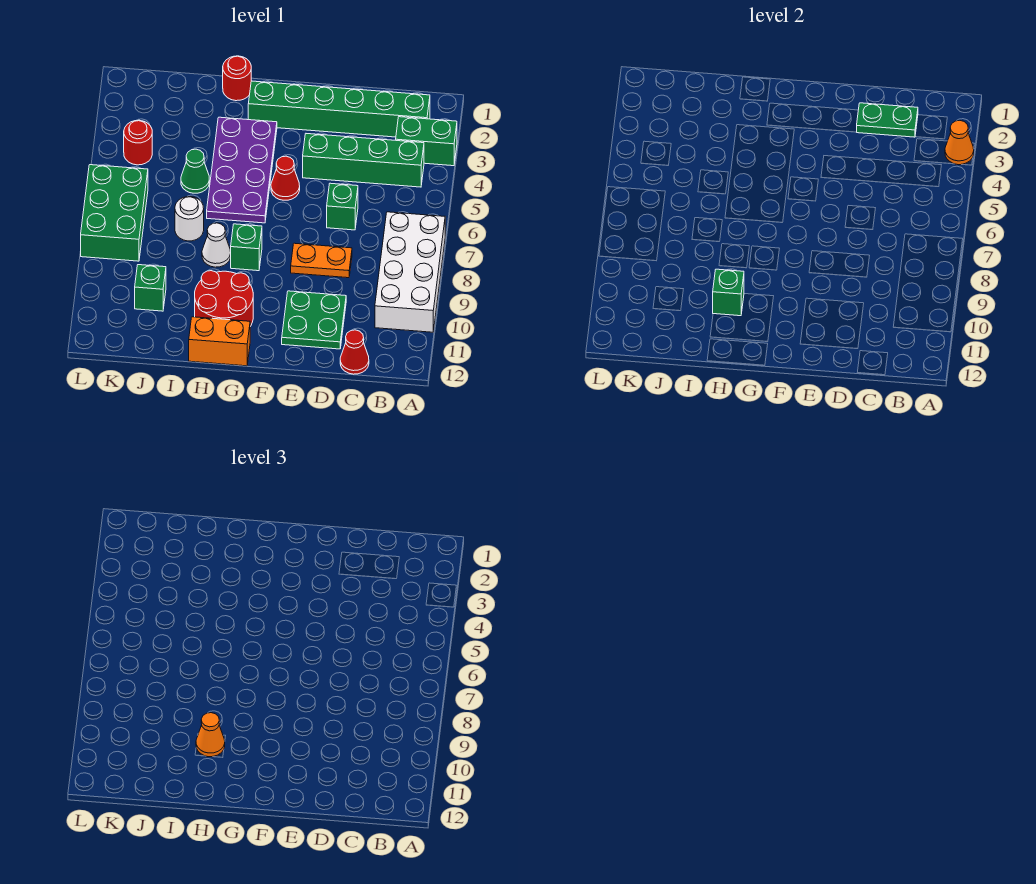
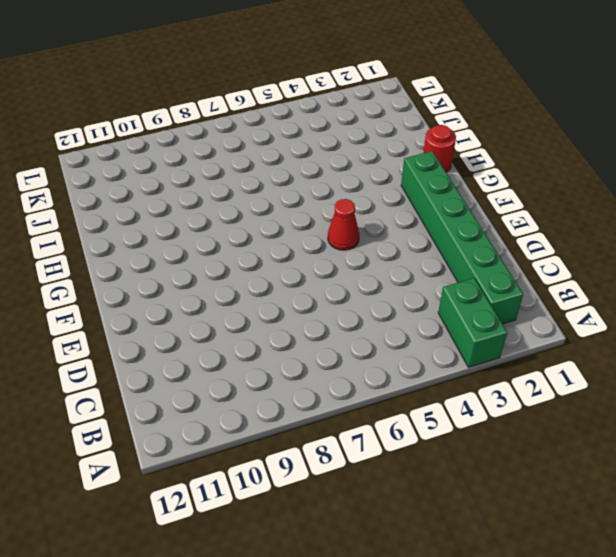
none -> white brick A7:B10 level 1
none -> green brick B4:E4 level 1
none -> red cone C12 level 1

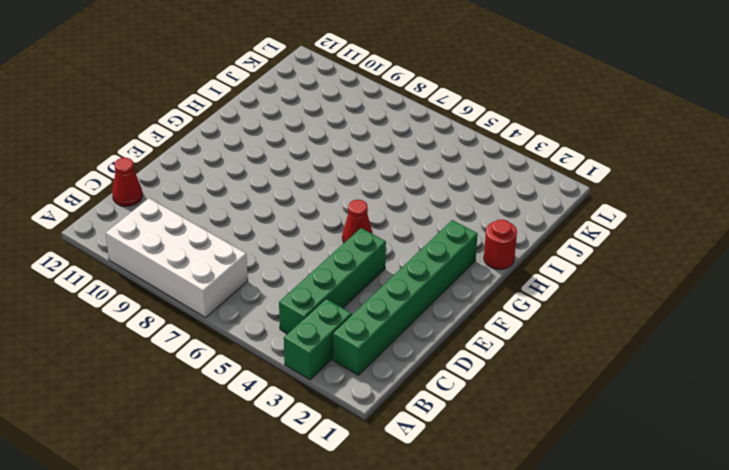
none -> green brick D6 level 1
none -> orange plate D8:E8 level 1
none -> green plate D10:E11 level 1

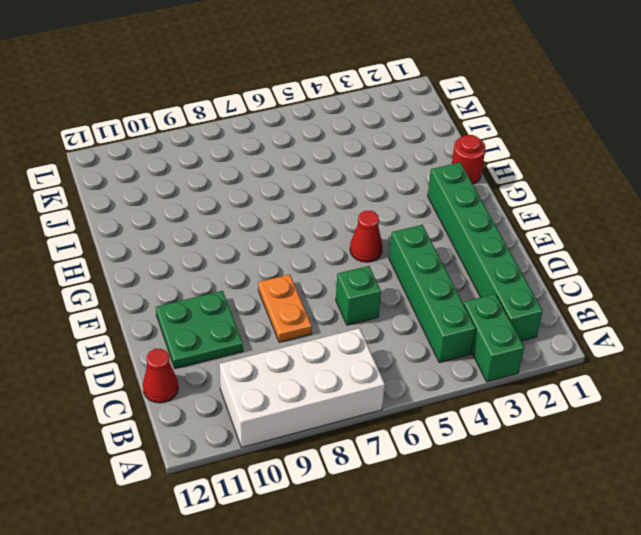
none -> purple plate G3:H6 level 1
none -> green brick G8 level 1
none -> red round brick G10:H11 level 1

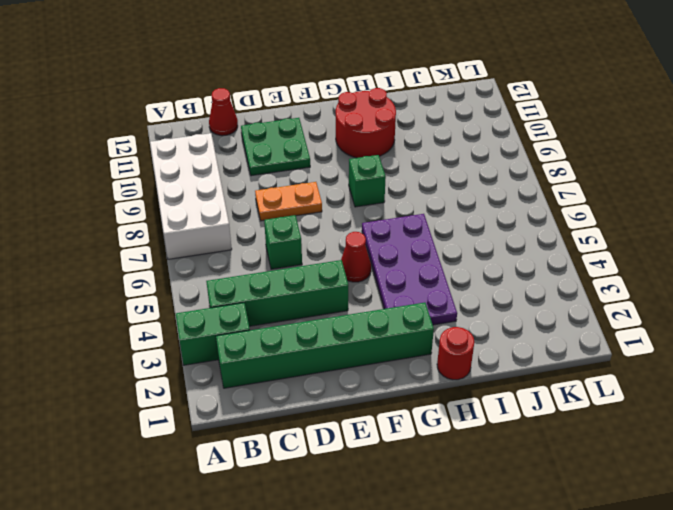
none -> orange brick G12:H12 level 1
none -> white cone H8 level 1
none -> green cone I5 level 1

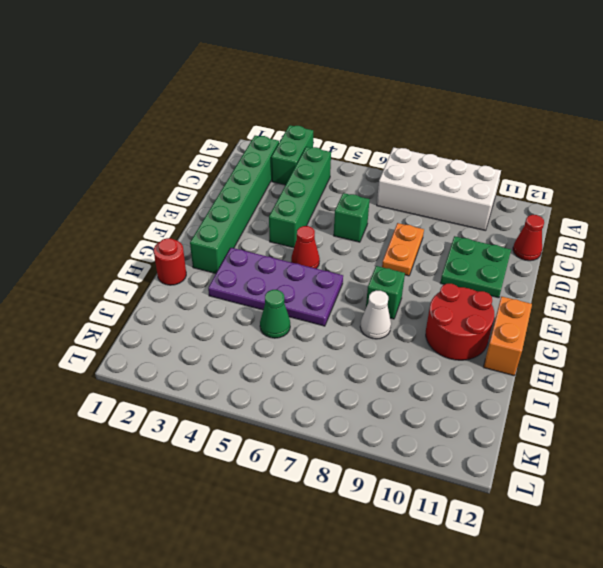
none -> white round brick I7 level 1
none -> green brick J10 level 1
none -> red round brick K4 level 1

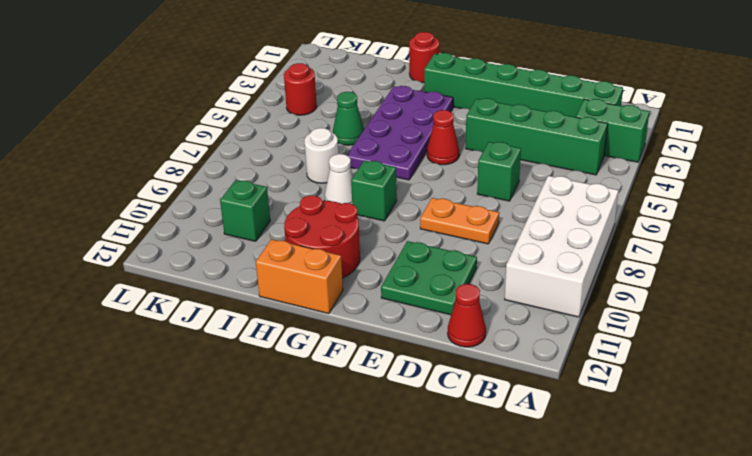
none -> green brick K6:L8 level 1
none -> orange cone A3 level 2
none -> green plate C2:D2 level 2

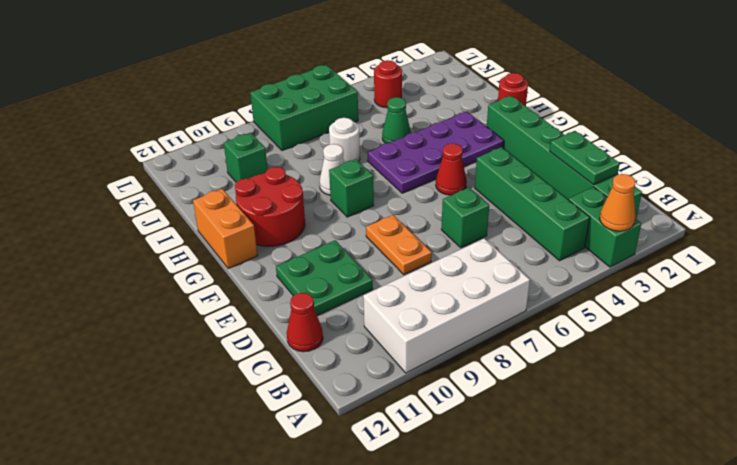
none -> green brick H10 level 2
none -> orange cone H10 level 3

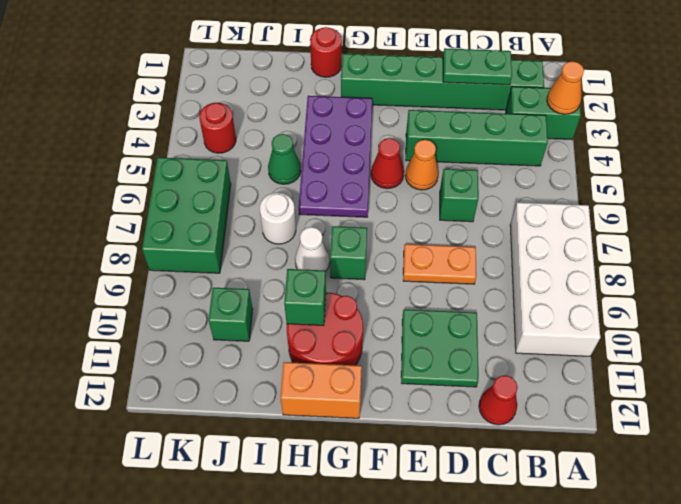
orange cone E5 level 1 -> orange cone H10 level 3

